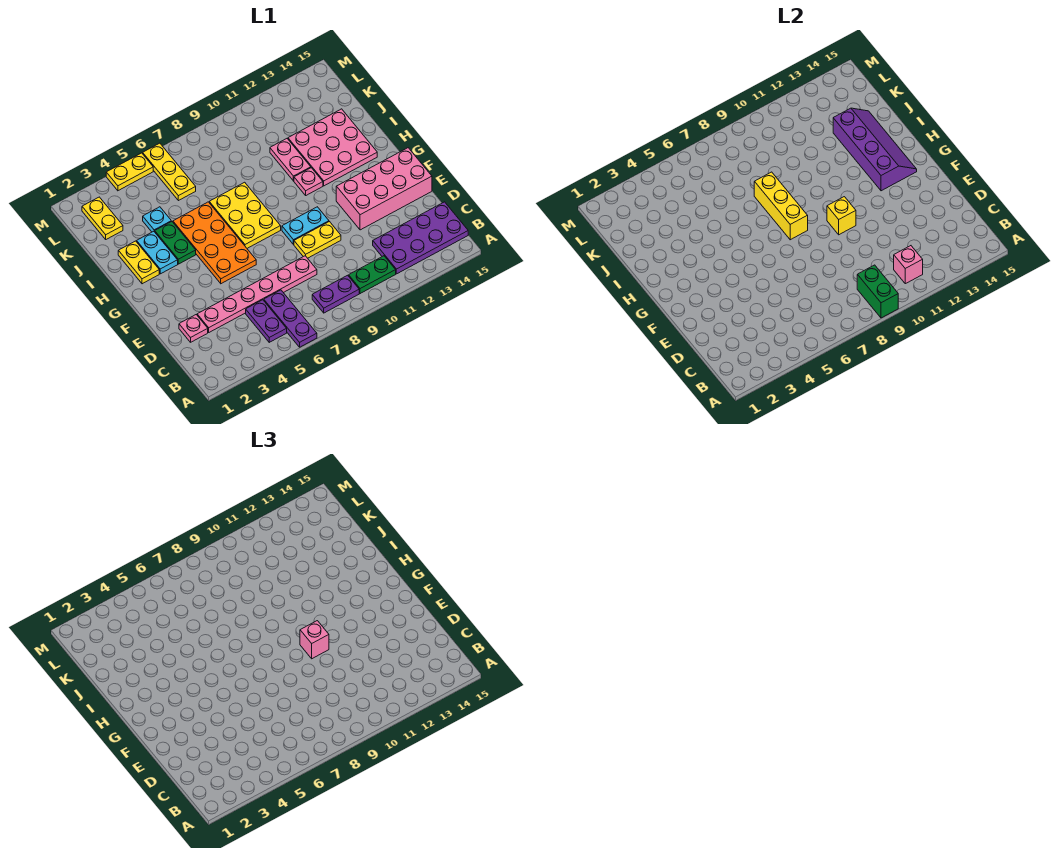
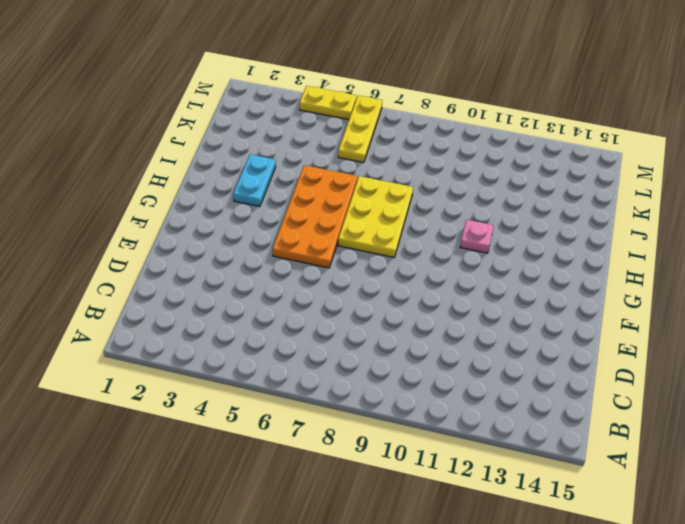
none -> purple plate A6:C6 level 1
none -> purple plate B5:C5 level 1
none -> purple plate B8:B9 level 1

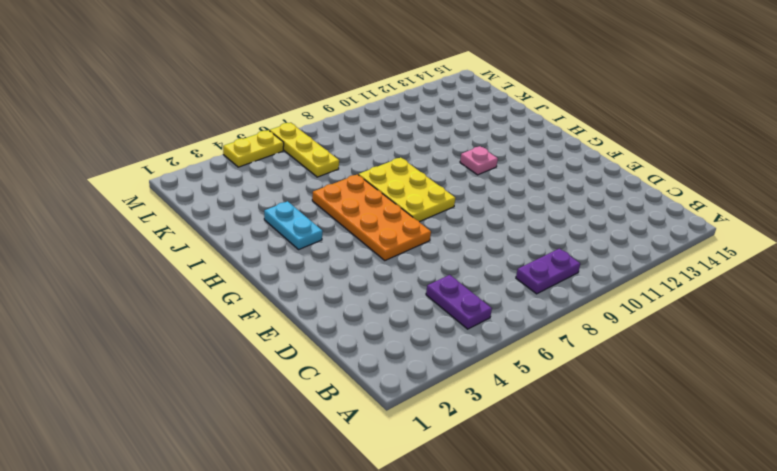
none -> purple plate A6:C6 level 1
none -> green plate B10:B11 level 1
none -> purple plate B12:C15 level 1

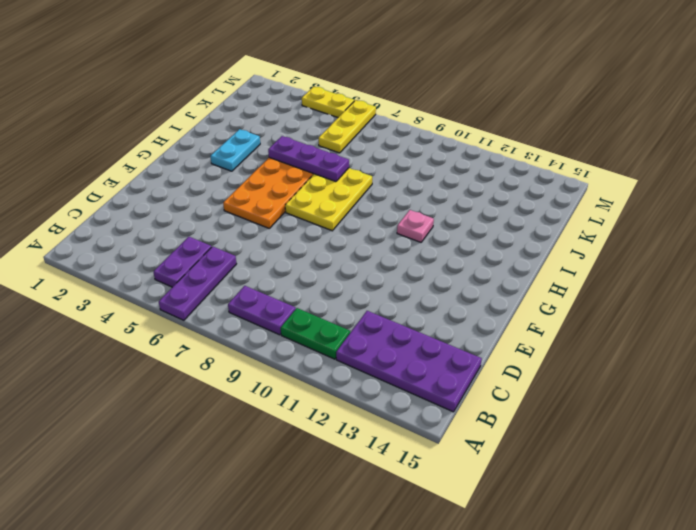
purple plate I5:I7 level 2 -> none
none -> pink plate D2 level 1
none -> pink plate D3:D8 level 1
none -> yellow plate E9:E10 level 1

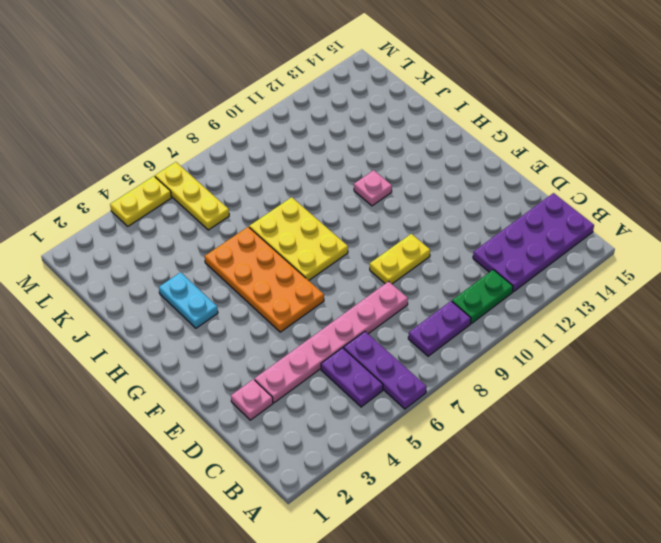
none -> pink brick E12:F15 level 1
none -> cyan plate F9:F10 level 1
none -> yellow plate H2:I2 level 1

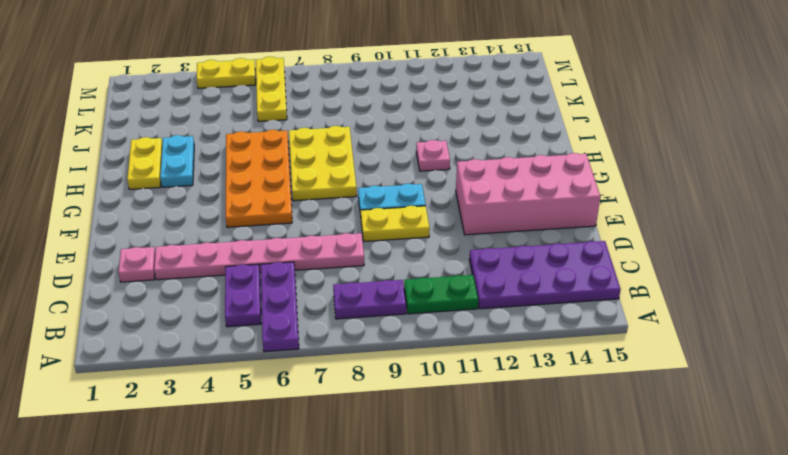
none -> green plate H4:I4 level 1
none -> pink plate H12:J14 level 1
none -> pink plate I11:J11 level 1

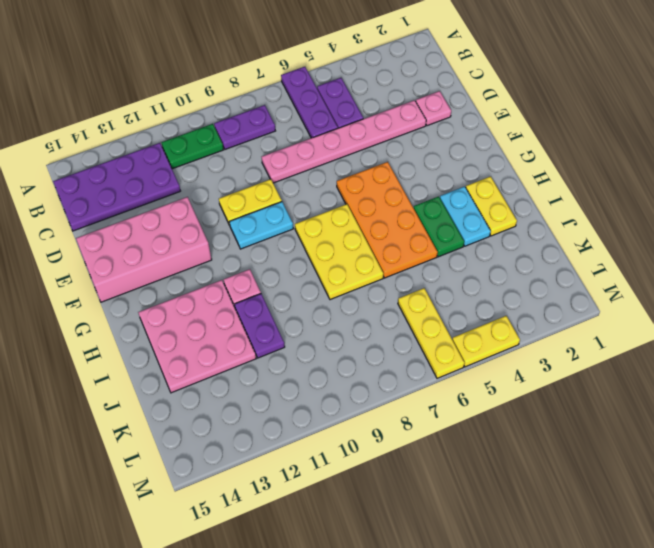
purple plate I11:J11 level 1 -> pink plate I11:J11 level 1
none -> cyan plate J4 level 1
none -> yellow plate K2:L2 level 1
none -> green brick A9:B9 level 2

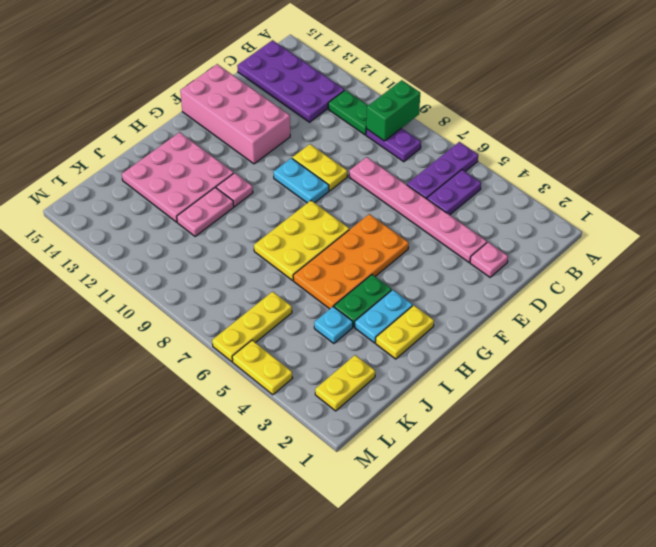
none -> pink brick B11 level 2
none -> yellow brick F10 level 2
none -> yellow brick G8:I8 level 2

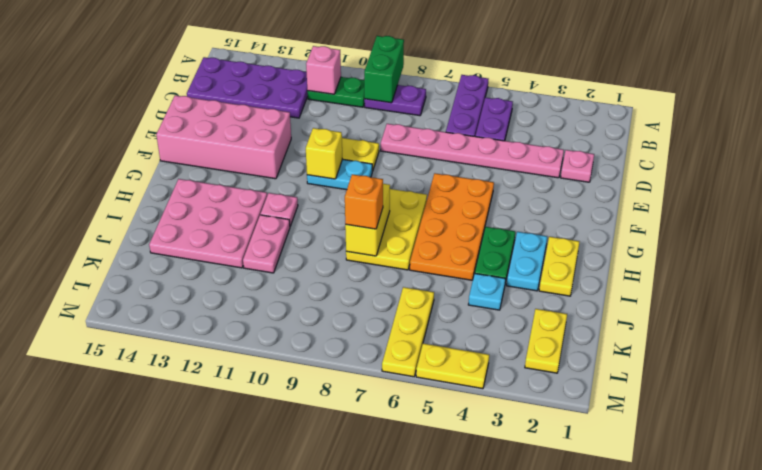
yellow brick H8:I8 level 2 -> yellow brick G8:I8 level 2
orange brick I8 level 3 -> none
none -> purple slope G13:J14 level 2 top 13
none -> pink brick F10 level 3

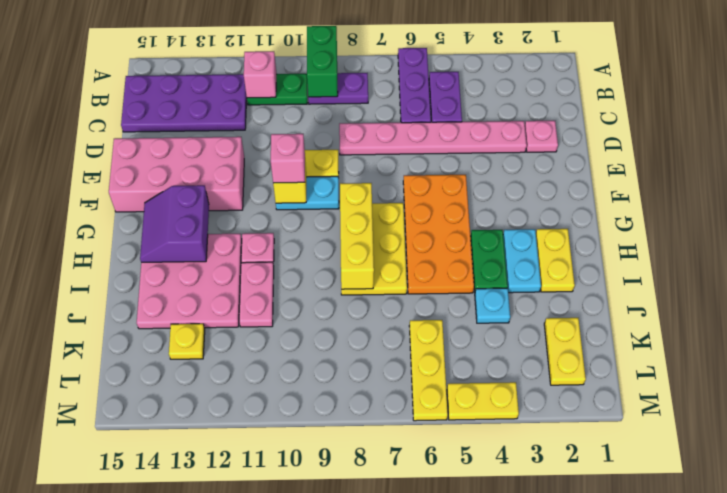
purple slope G13:H14 level 2 top 13 -> purple slope G13:J14 level 2 top 13
yellow plate K13 level 1 -> none

